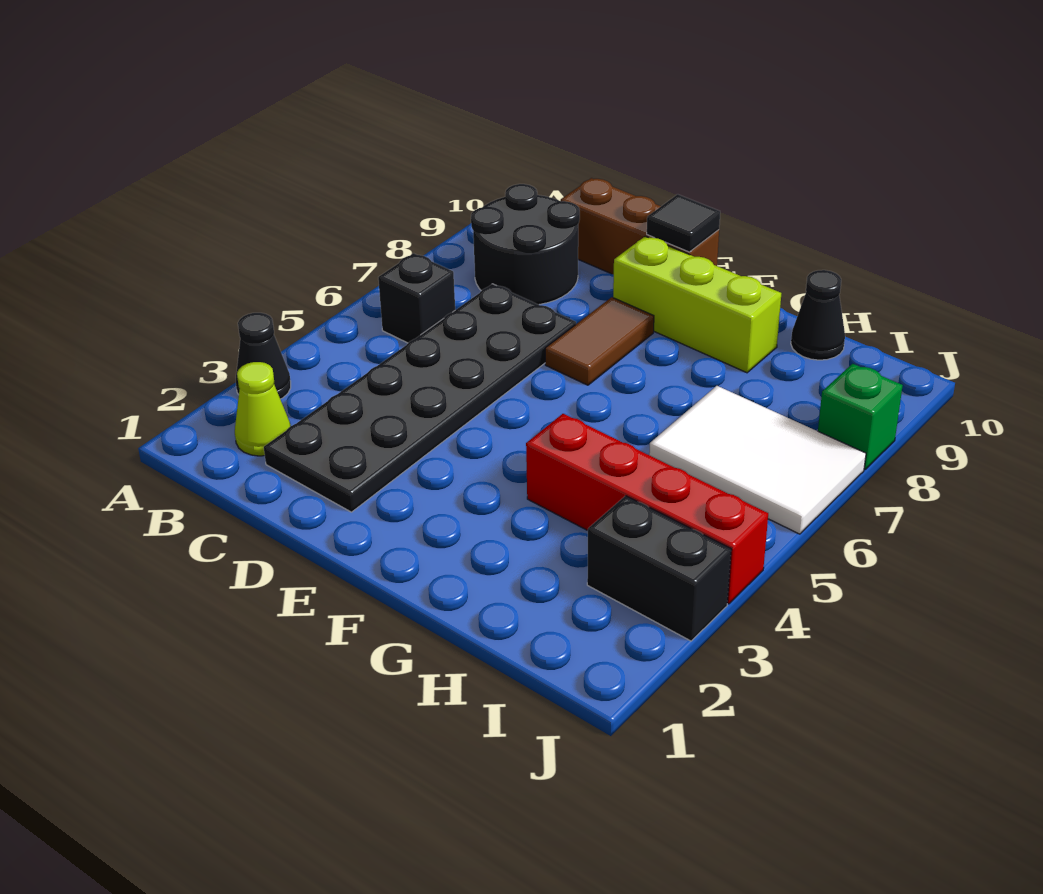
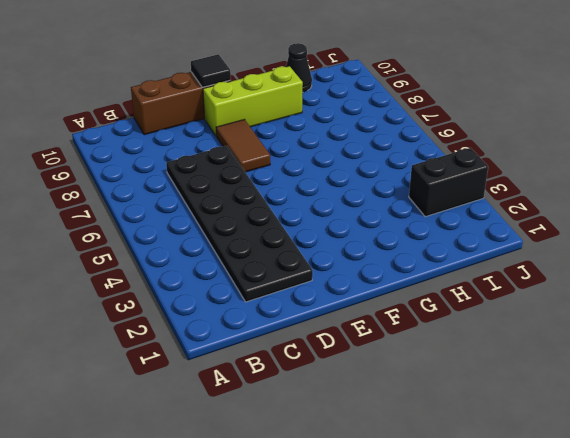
none -> black cone A3 level 1
none -> lime cone B2 level 1
none -> black brick B6 level 1

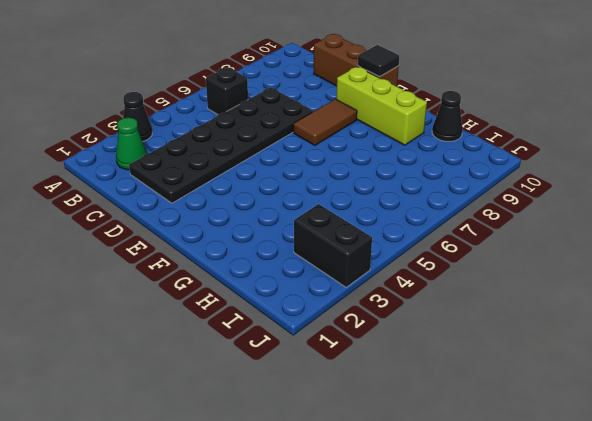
green cone B2 level 1 -> lime cone B2 level 1
none -> black round brick B8:C9 level 1
none -> red brick G4:J4 level 1
none -> white tile H6:J7 level 1

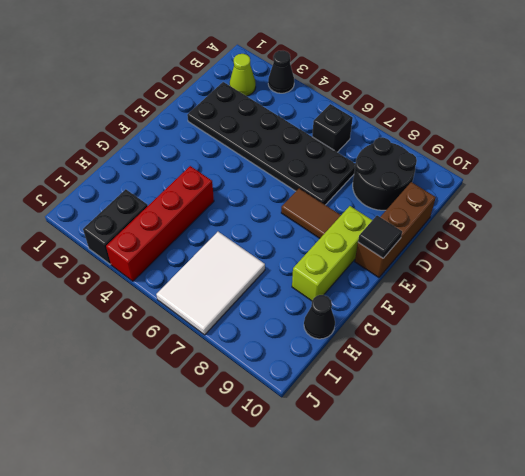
none -> green brick J8 level 1

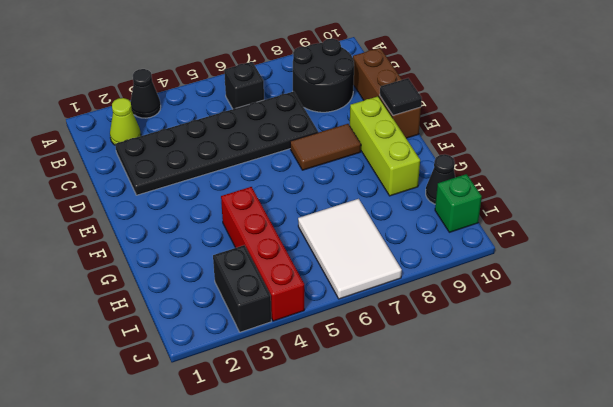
green brick I10 level 1 -> green brick J8 level 1

